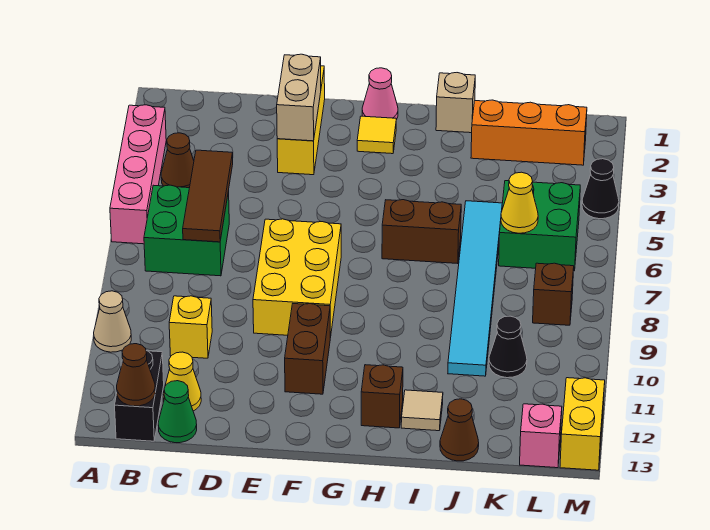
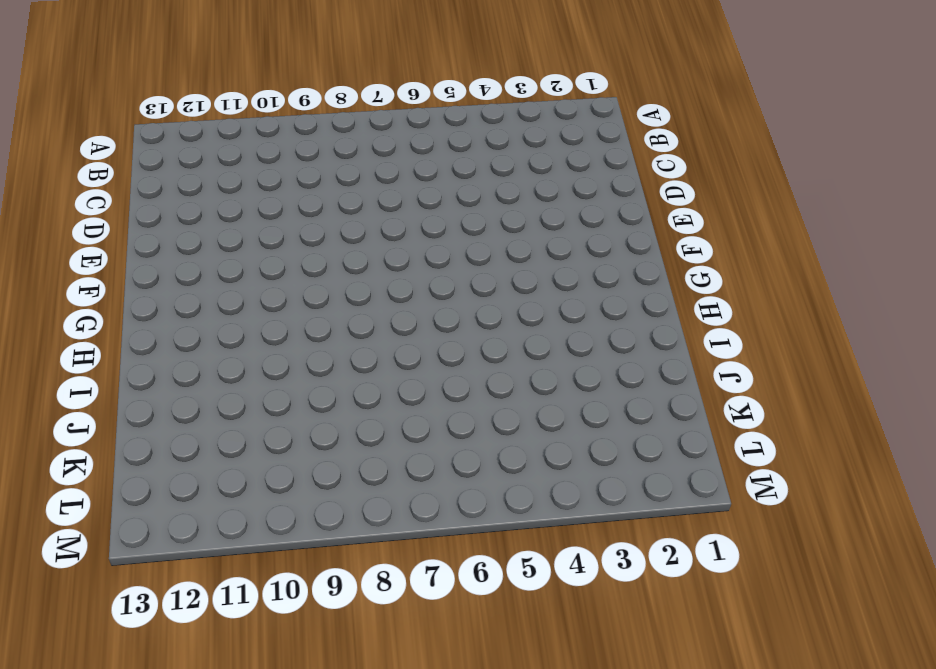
none -> pink brick A3:A6 level 1
none -> tan cone A10 level 1
none -> brown cone B4 level 1
none -> green brick B6:C7 level 1

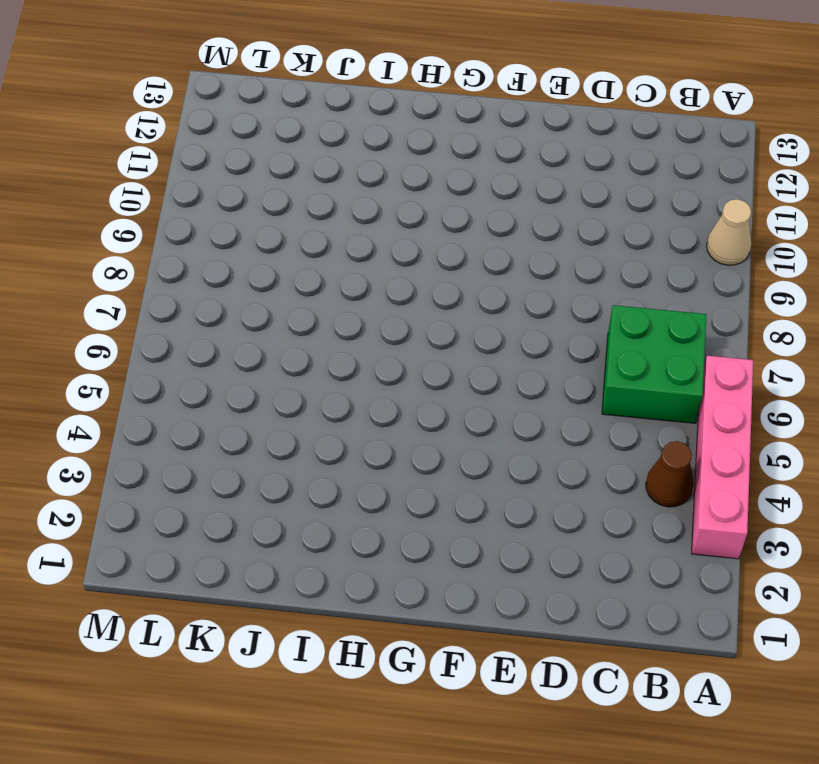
none -> black brick B12:B13 level 1
none -> yellow brick C10 level 1
none -> yellow cone C12 level 1
none -> green cone C13 level 1

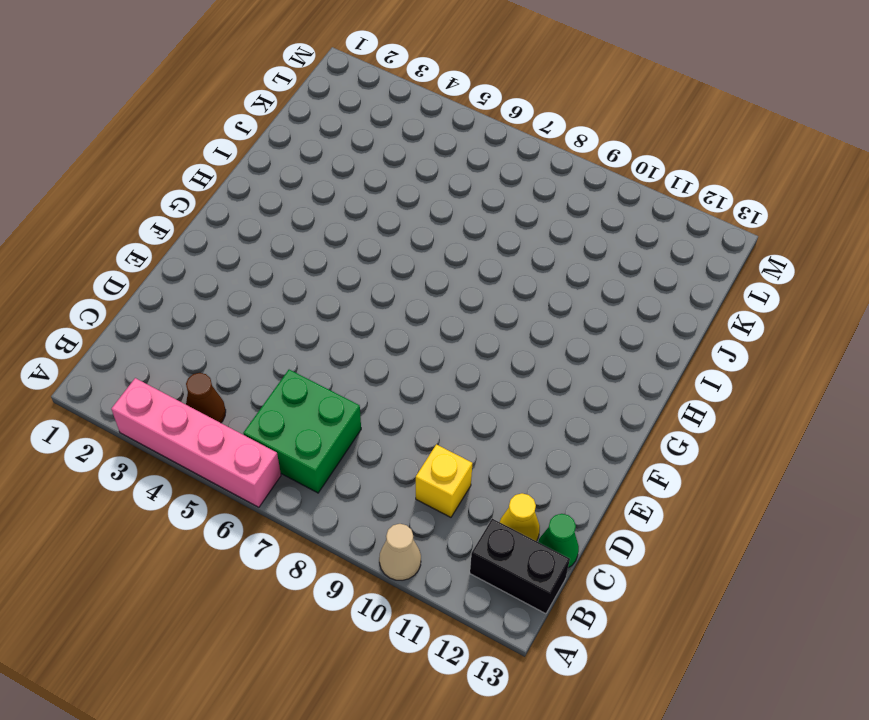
none -> yellow brick E1:E3 level 1
none -> yellow brick E7:F9 level 1
none -> brown brick F10:F11 level 1
none -> pink cone G1 level 1

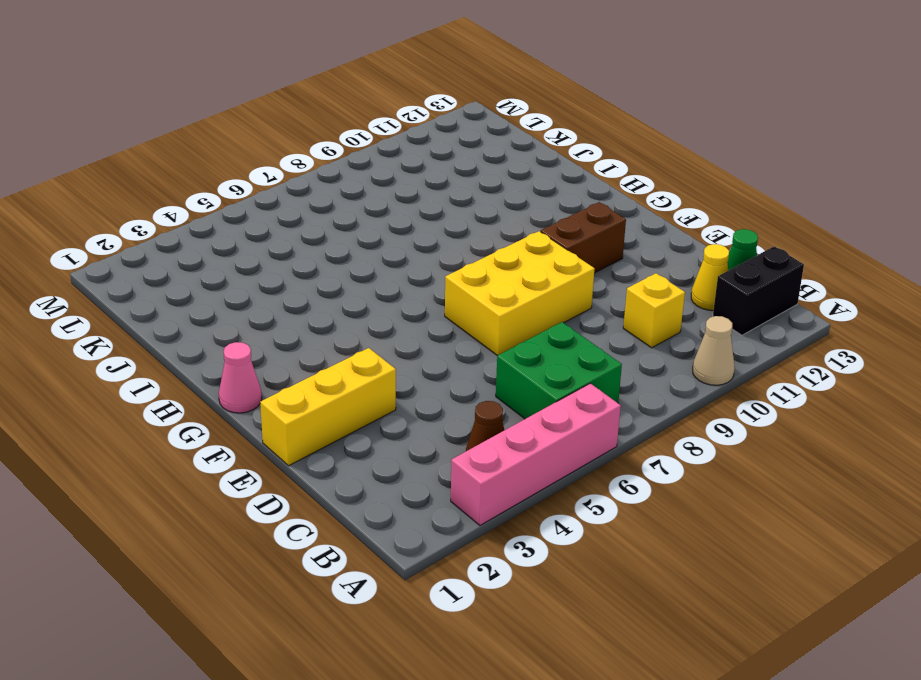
none -> yellow tile G2 level 1
none -> brown brick H6:I6 level 1
none -> brown brick H12 level 1
none -> tan brick I1 level 1

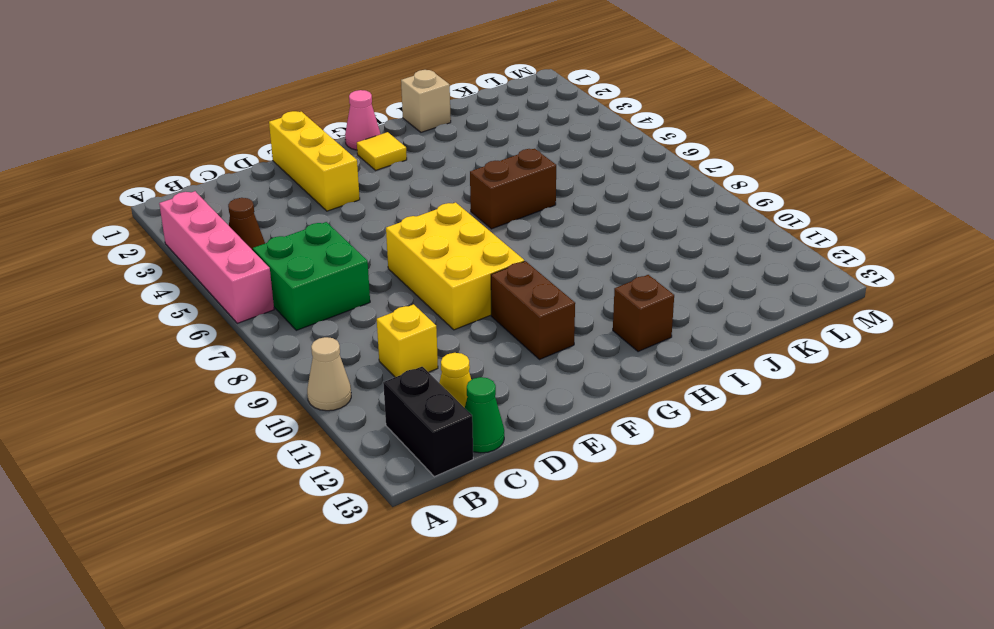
none -> tan tile I12 level 1
none -> orange brick J2:L2 level 1
none -> cyan tile J5:J10 level 1
none -> brown cone J13 level 1

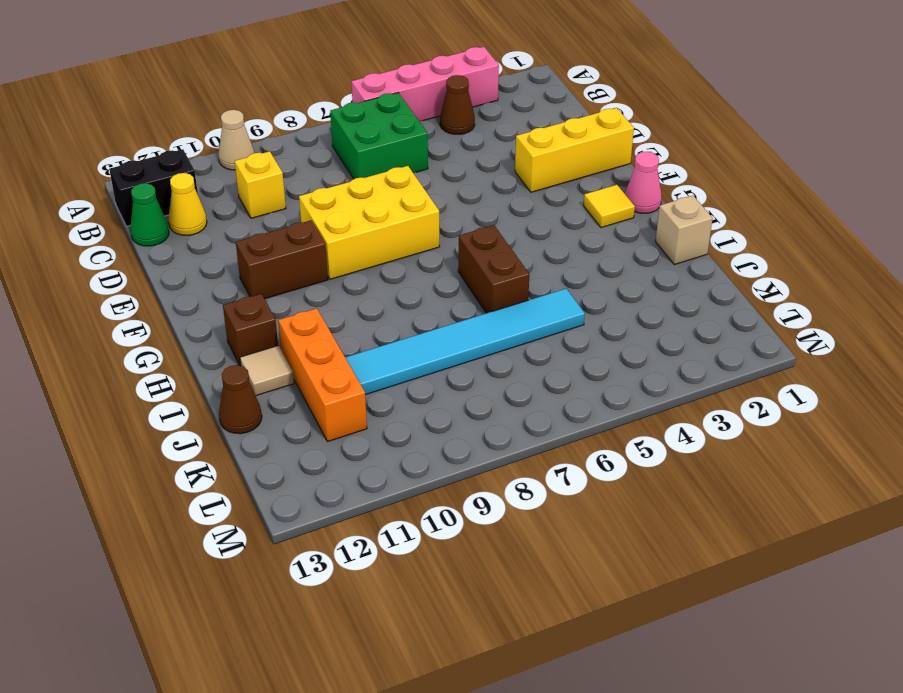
orange brick I11:K11 level 1 -> orange brick J2:L2 level 1
none -> green brick K5:L6 level 1
none -> black cone K10 level 1
none -> brown brick L8 level 1
none -> pink brick L13 level 1

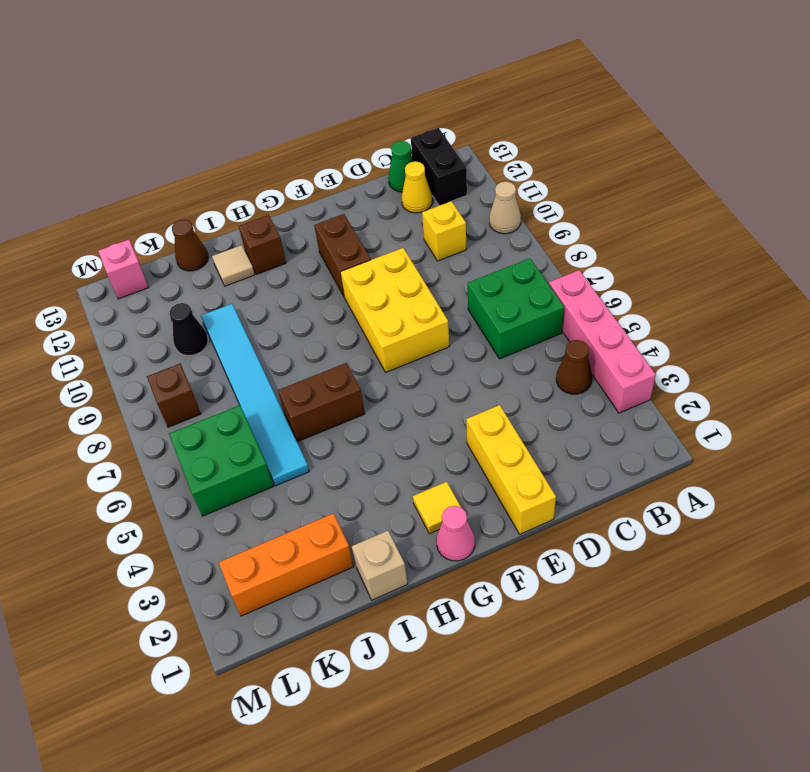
none -> black cone M4 level 1
none -> yellow brick M12:M13 level 1
none -> brown cone B13 level 2
none -> brown tile C5:C7 level 2

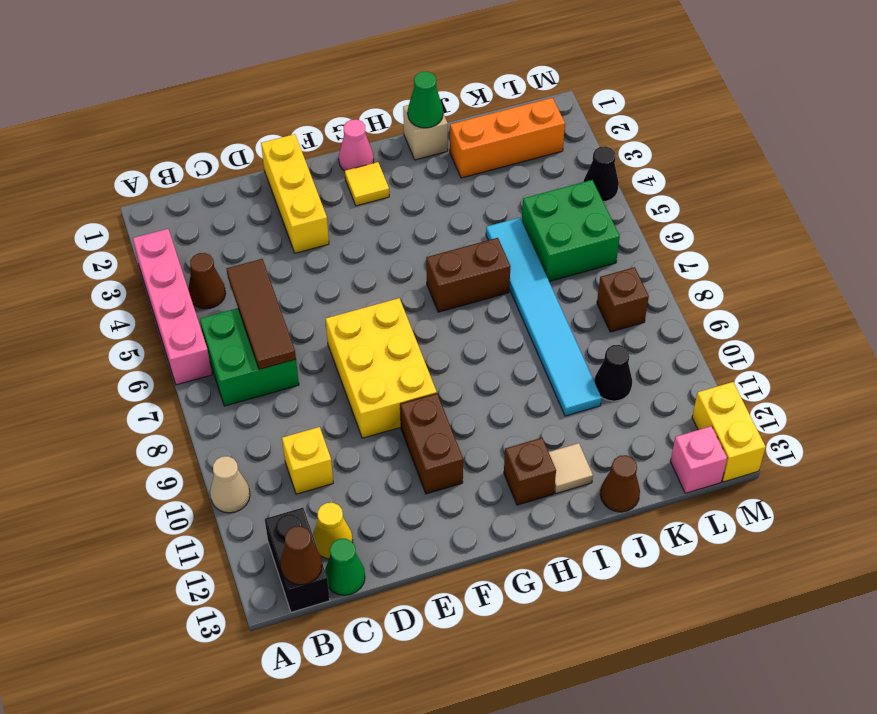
green cone I1 level 2 -> none
none -> tan brick E2:E3 level 2
none -> yellow cone K6 level 2

